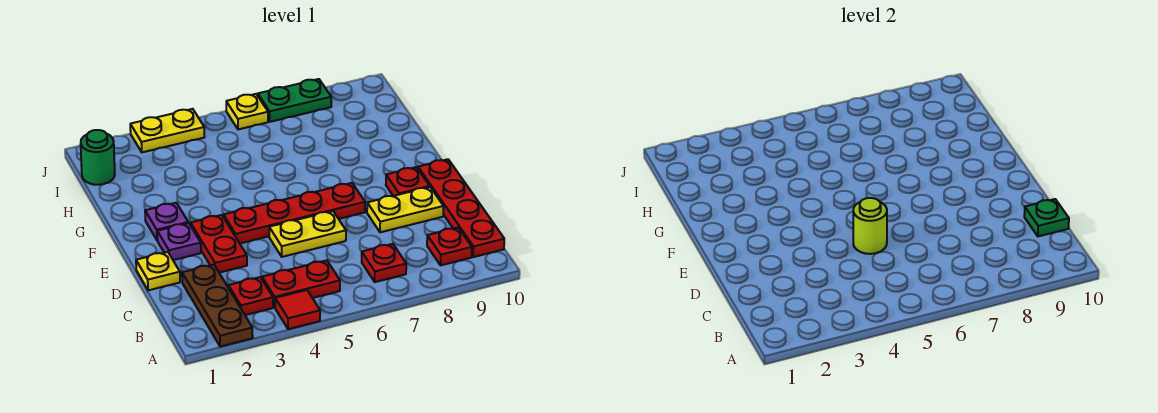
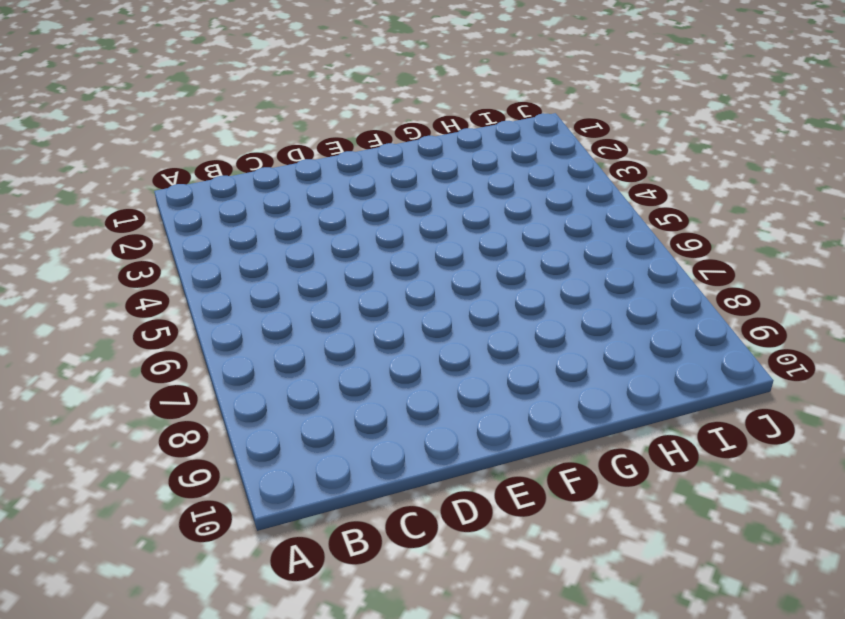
none -> brown plate A2:C2 level 1
none -> red tile A4 level 1
none -> red plate B3 level 1

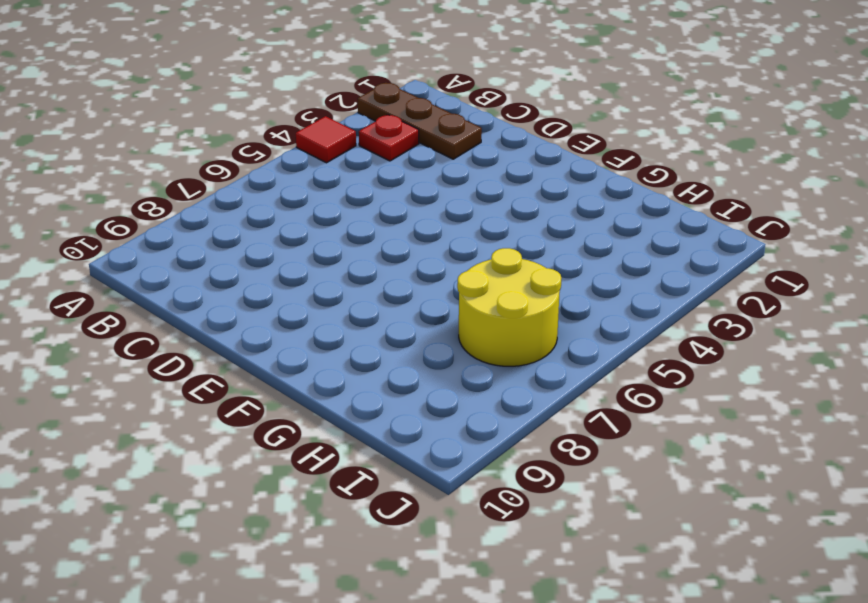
yellow round brick H6:I7 level 1 -> none
none -> red plate B4:B5 level 1
none -> red plate B7 level 1
none -> red plate B9 level 1

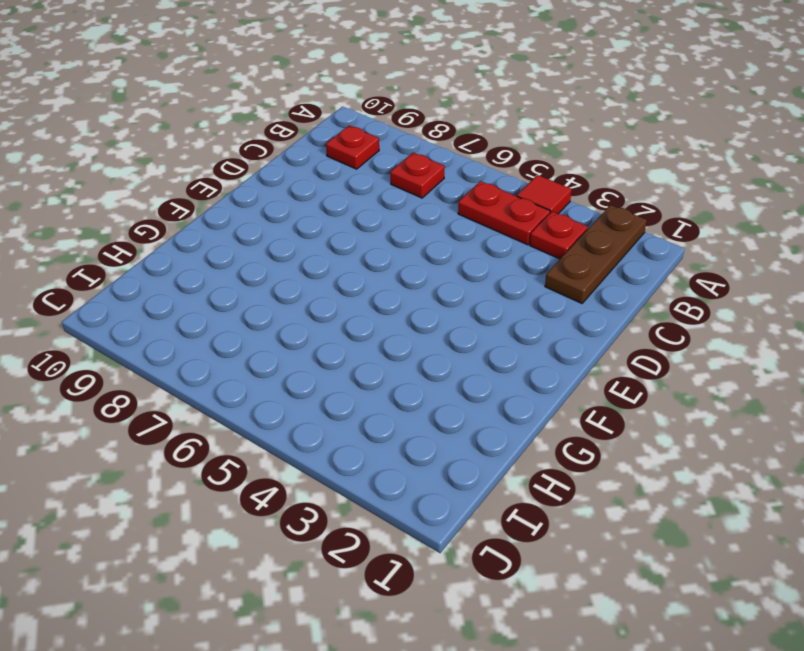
none -> red plate B10:E10 level 1
none -> yellow plate D1 level 1
none -> red plate D3:E3 level 1

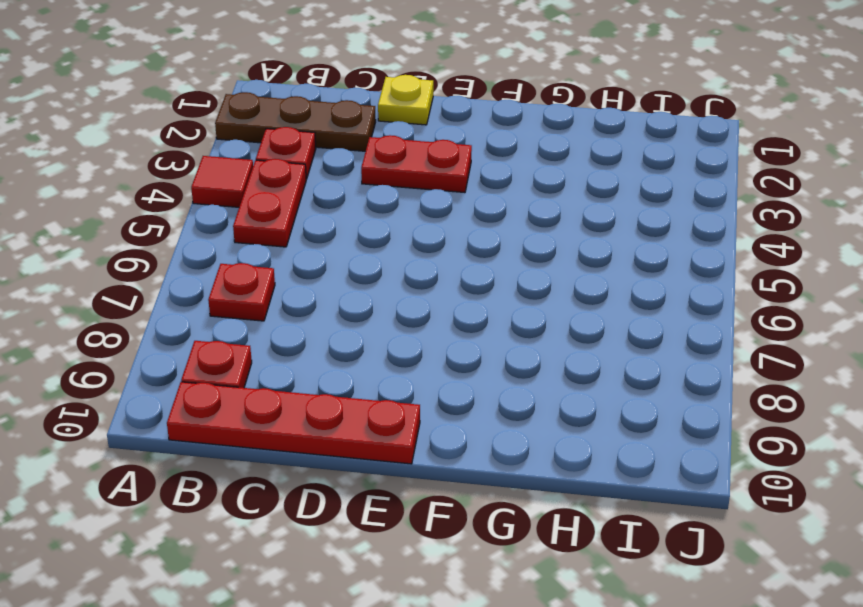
none -> yellow plate D5:D6 level 1
none -> yellow plate D8:D9 level 1
none -> purple plate E2 level 1

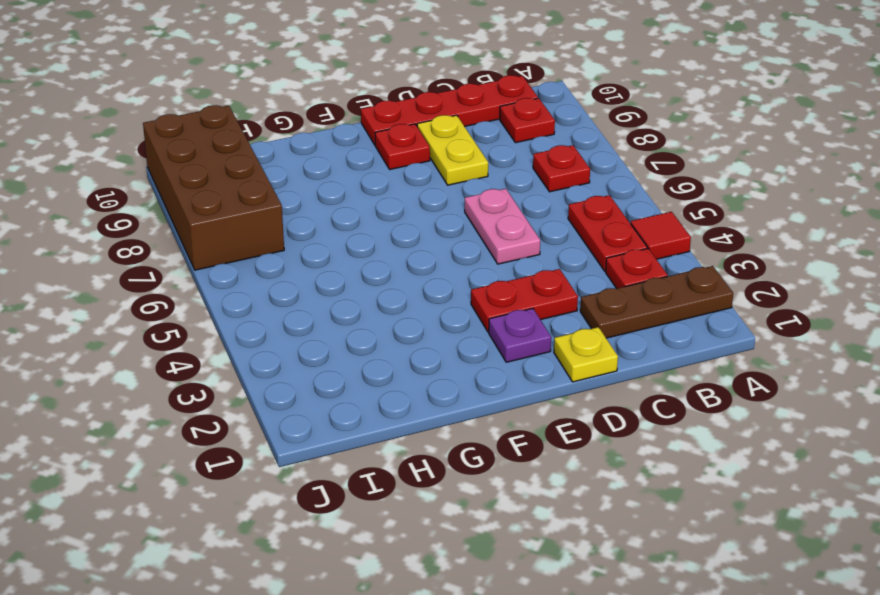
pink plate D5:D6 level 1 -> yellow plate D5:D6 level 1
brown brick I7:J10 level 1 -> green plate J7:J8 level 1
none -> red plate E4:E7 level 1
none -> purple plate F2 level 1
none -> green round brick I1 level 1

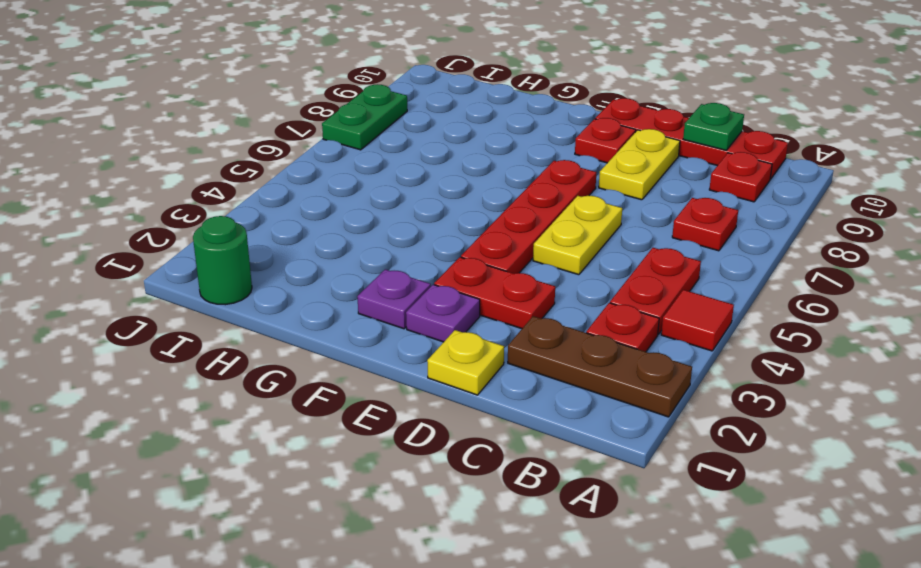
none -> yellow plate J3:J4 level 1
none -> yellow plate J6 level 1
none -> lime round brick D5 level 2

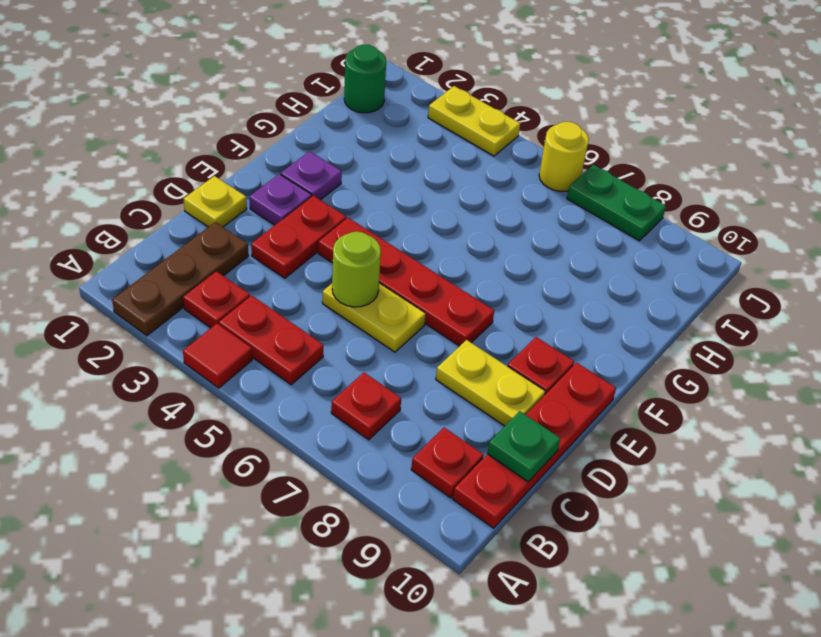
yellow round brick J6 level 1 -> yellow plate J6 level 1

